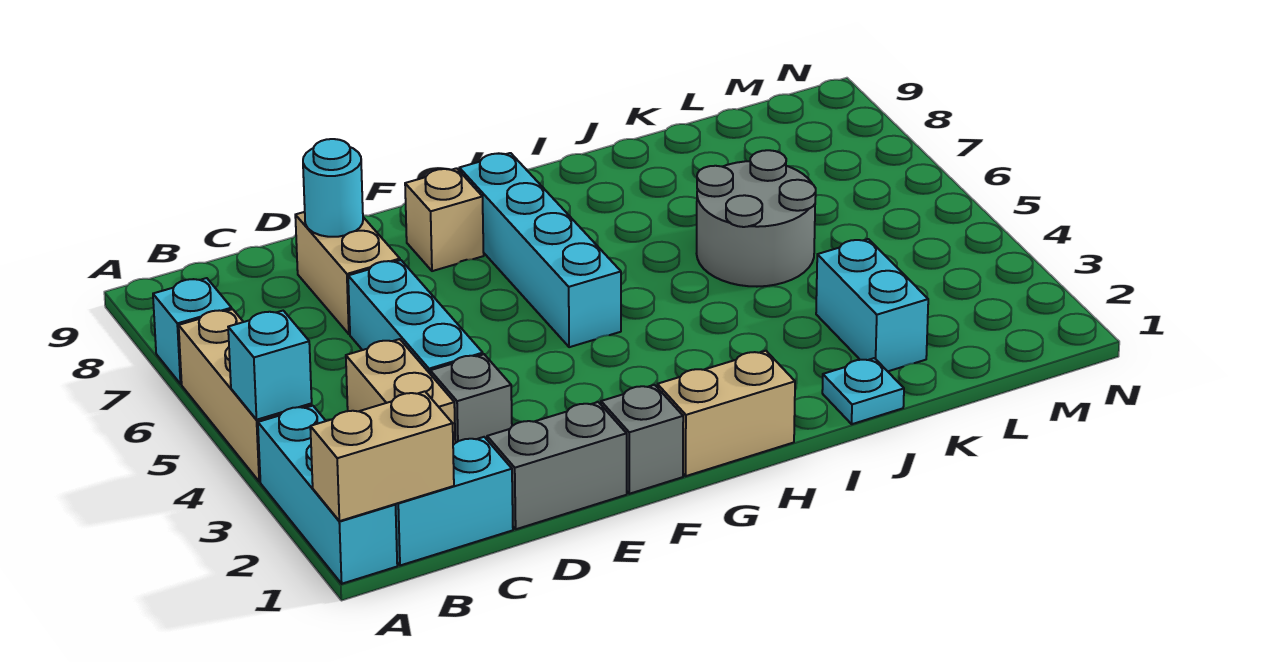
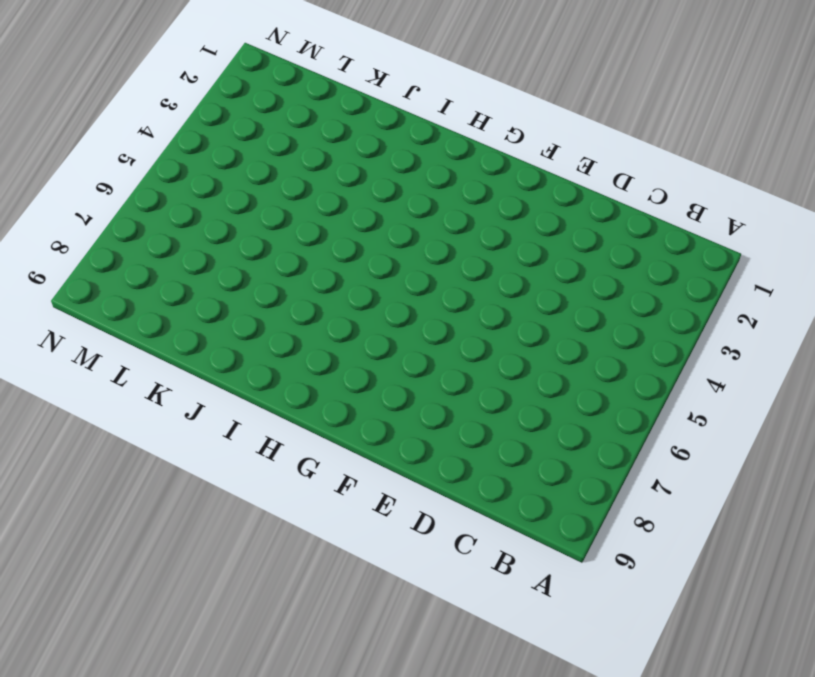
none -> cyan brick A1:A3 level 1
none -> tan brick A4:A6 level 1
none -> cyan brick A7 level 1

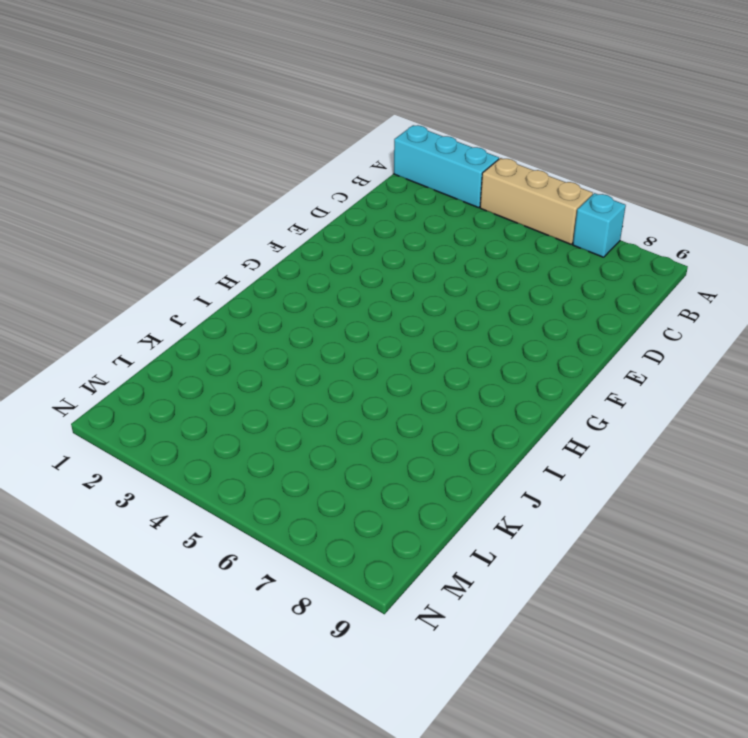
none -> cyan brick B1:C1 level 1
none -> tan brick C3:C4 level 1
none -> grey brick D1:E1 level 1

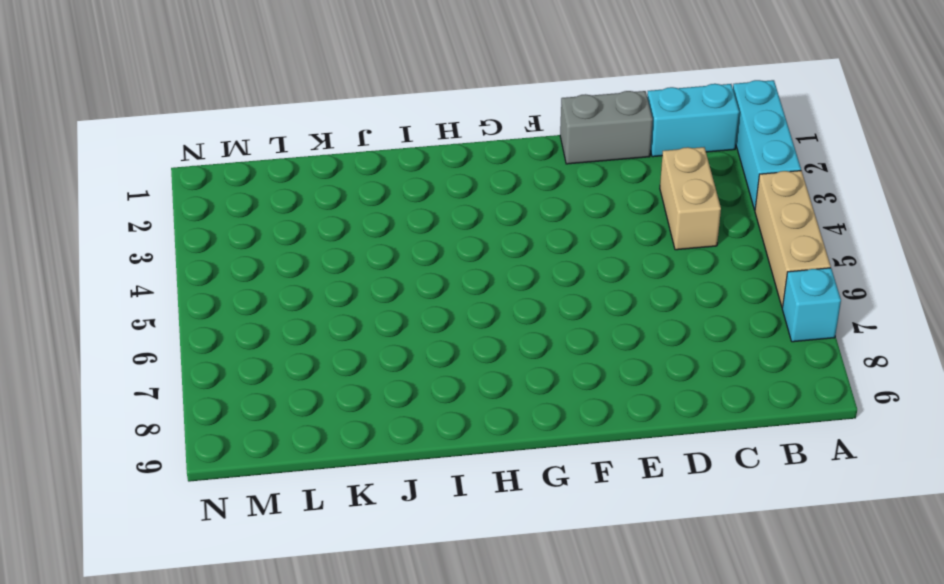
none -> grey brick D3 level 1
none -> cyan brick D4:D6 level 1
none -> tan brick D7:D8 level 1

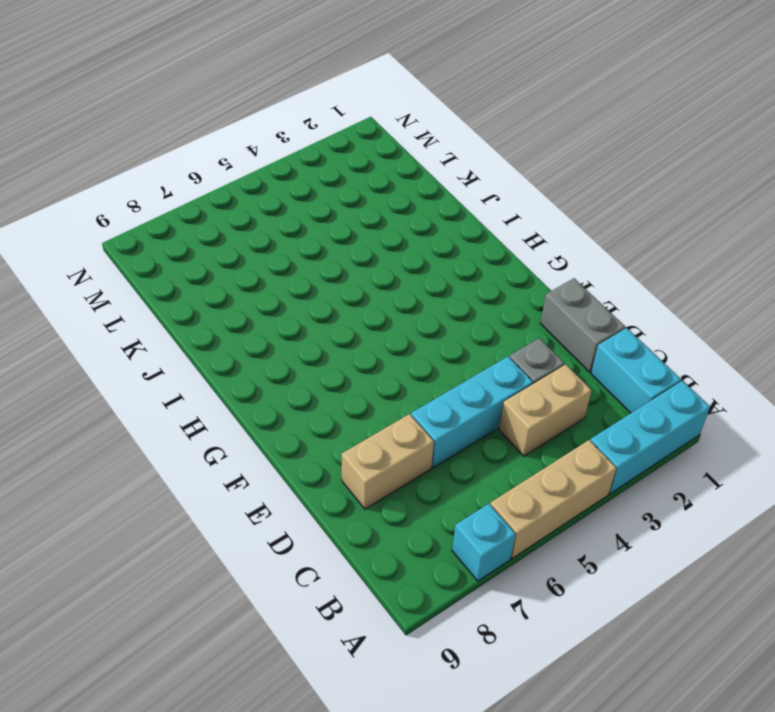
none -> grey brick F1 level 1
none -> tan brick F8 level 1
none -> tan brick G1:H1 level 1

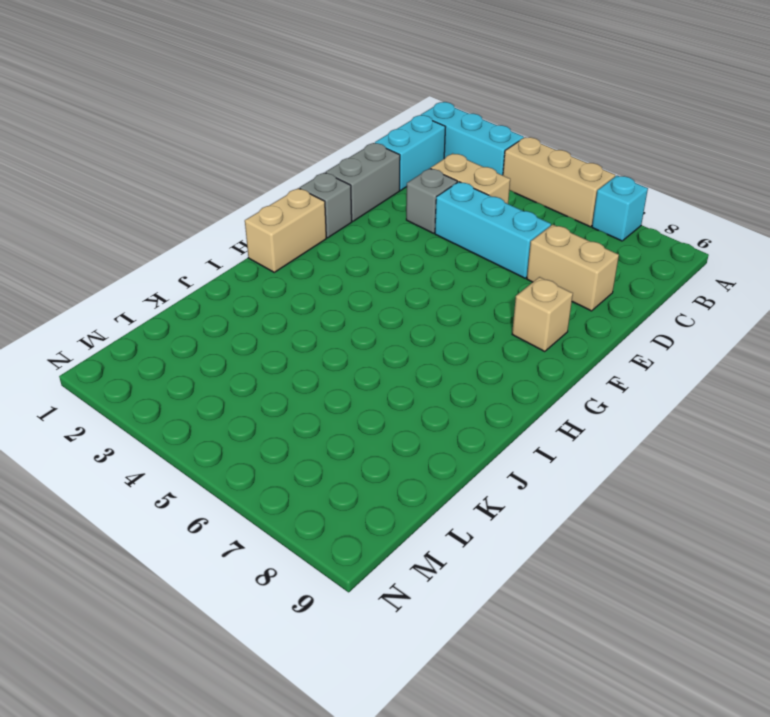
none -> cyan brick G5:G8 level 1
none -> cyan plate J1 level 1
none -> grey round brick J5:K6 level 1

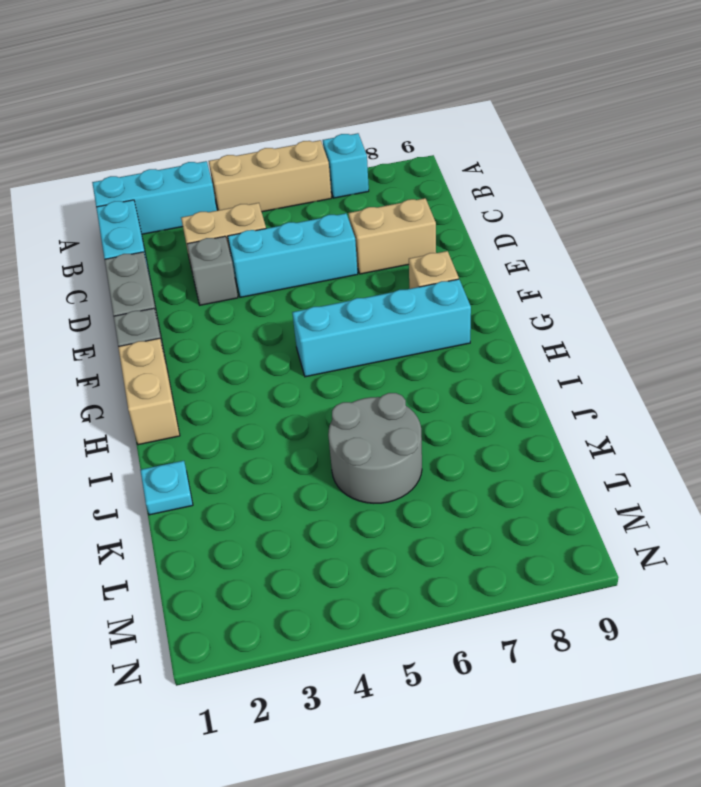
none -> cyan brick K2:K3 level 1
none -> tan brick A1:B1 level 2
none -> cyan brick A4 level 2

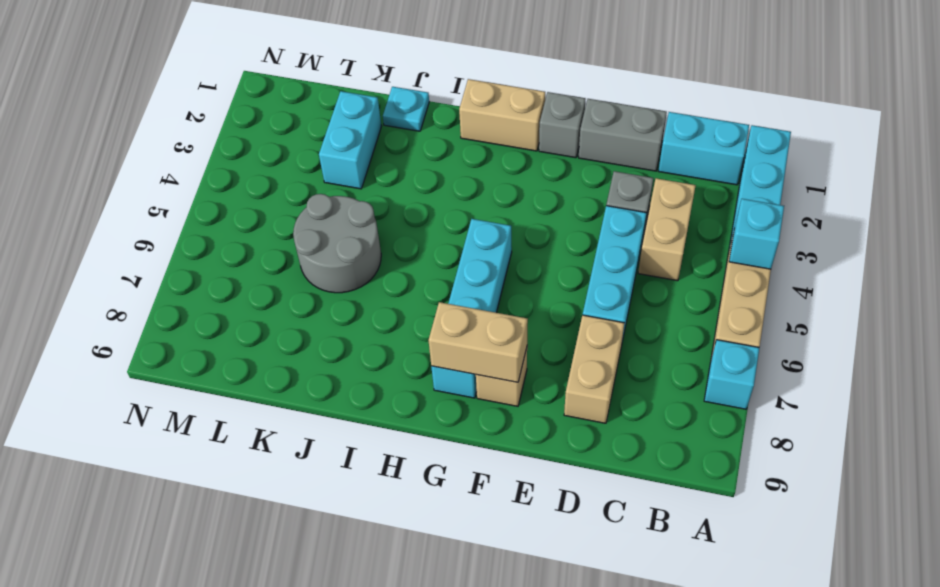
tan brick F8:G8 level 2 -> tan brick A1:B1 level 2
none -> cyan round brick D8 level 2

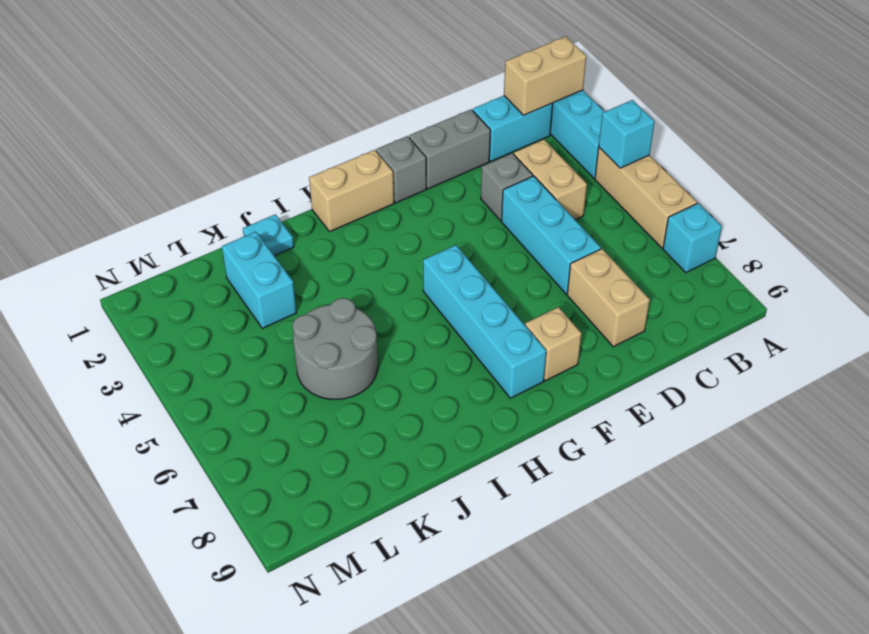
none -> cyan round brick D8 level 2

